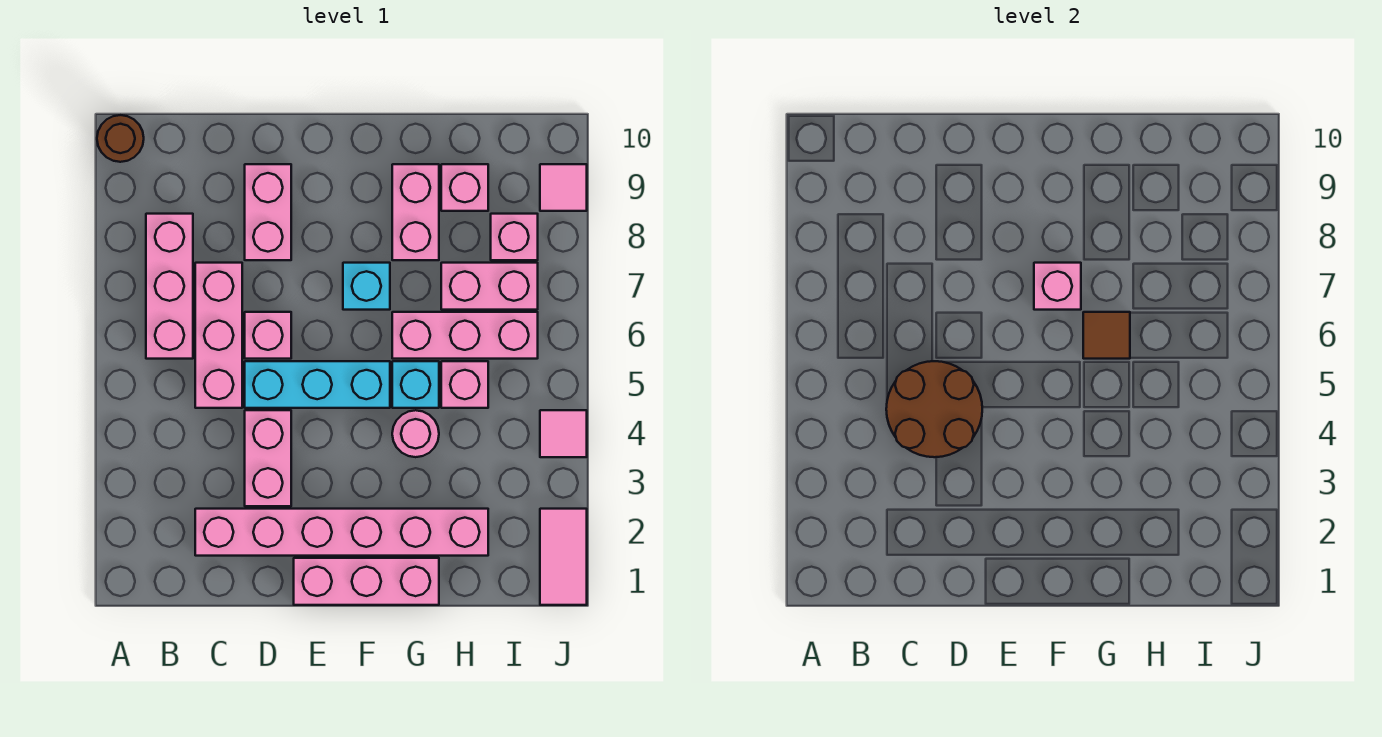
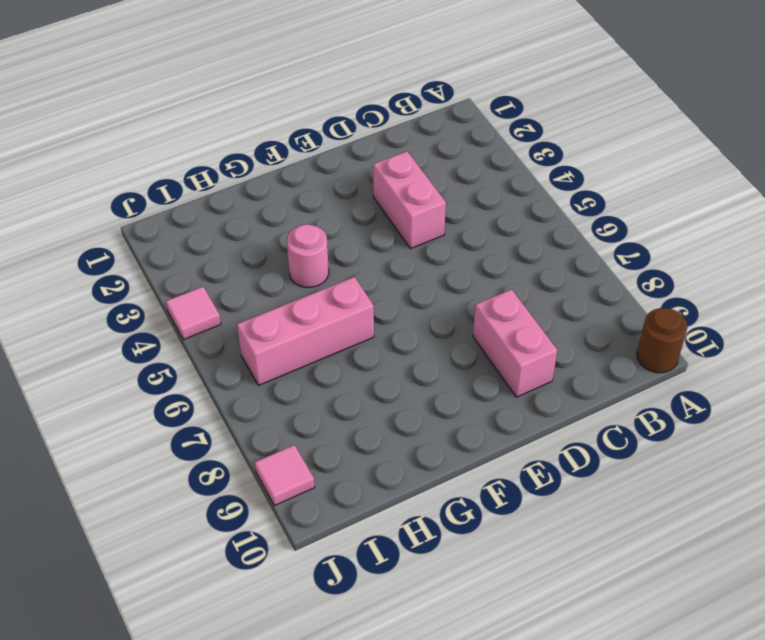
none -> pink brick B6:B8 level 1
none -> pink brick C2:H2 level 1
none -> pink brick C5:C7 level 1

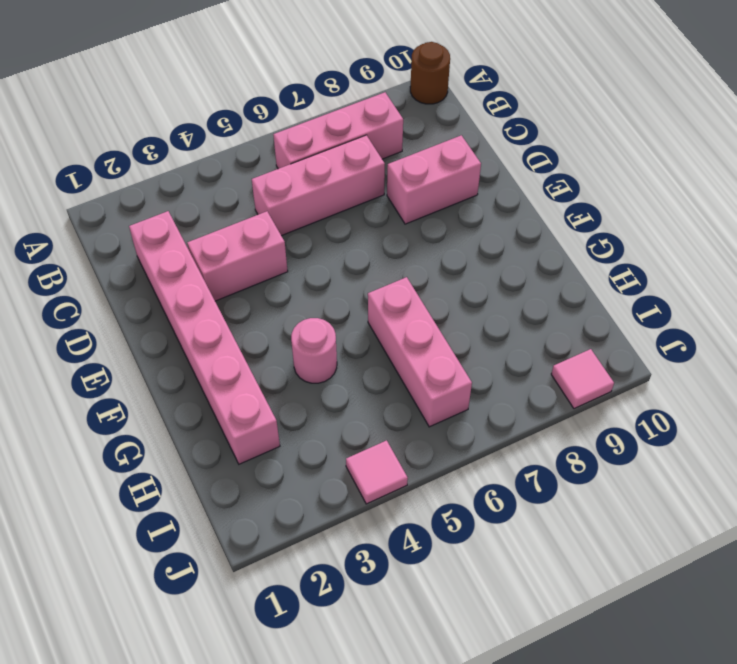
none -> cyan brick D5:F5 level 1
none -> pink brick D6 level 1
none -> pink brick E1:G1 level 1

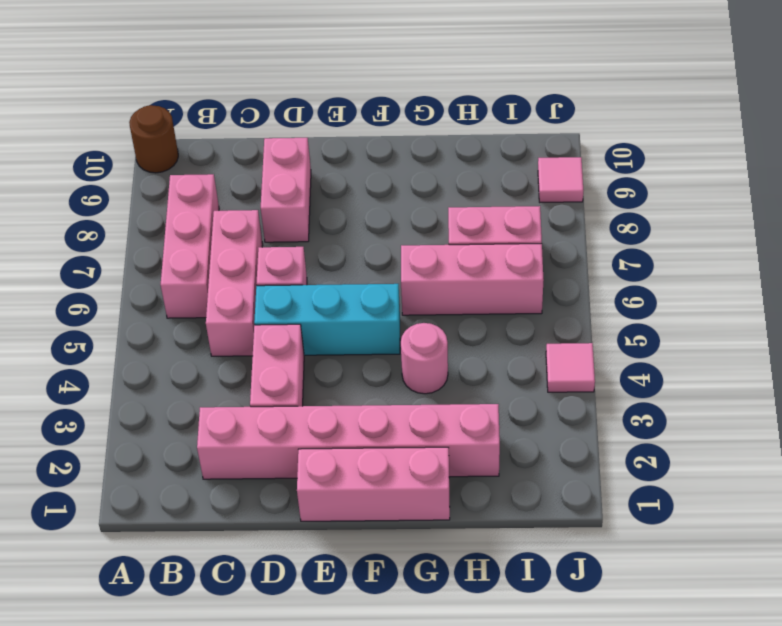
none -> cyan brick F7 level 1
none -> cyan brick G5 level 1
none -> pink brick G8:G9 level 1

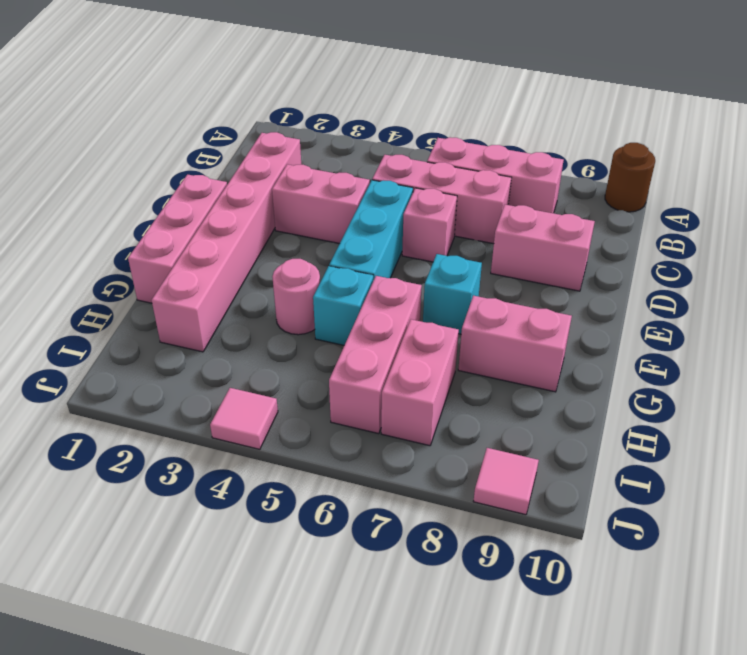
none -> pink brick H5 level 1
none -> pink brick H9 level 1
none -> pink brick I8 level 1

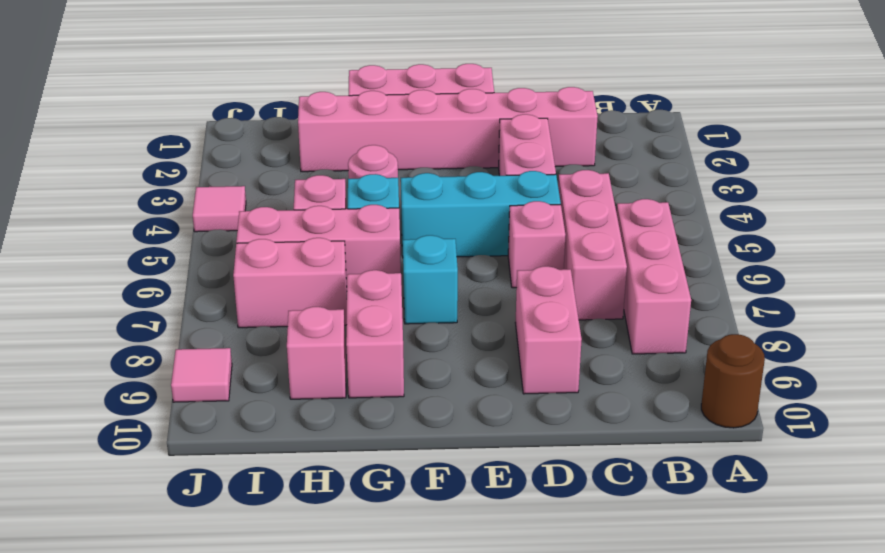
none -> pink brick I8 level 1
none -> pink tile J1:J2 level 1
none -> brown round brick C4:D5 level 2

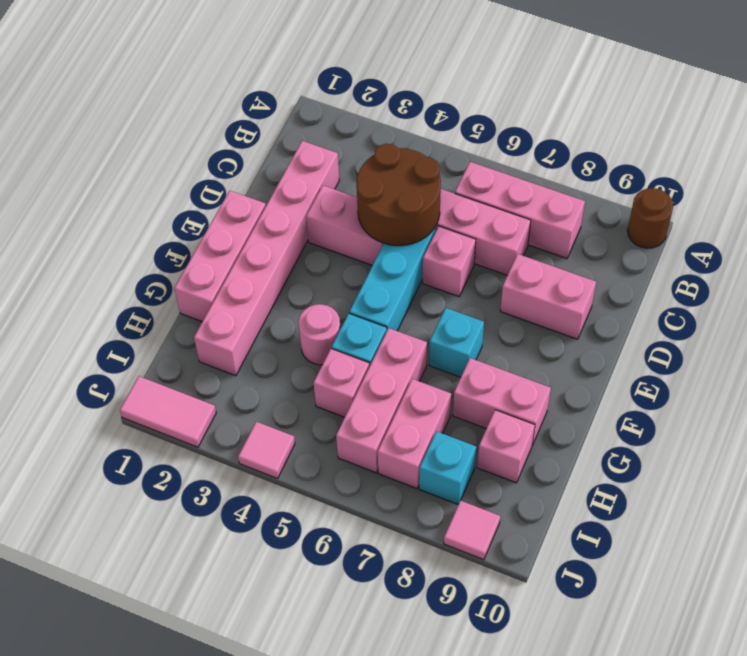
cyan brick I8 level 1 -> pink brick I8 level 1
none -> pink brick F7 level 2
none -> brown tile G6 level 2

